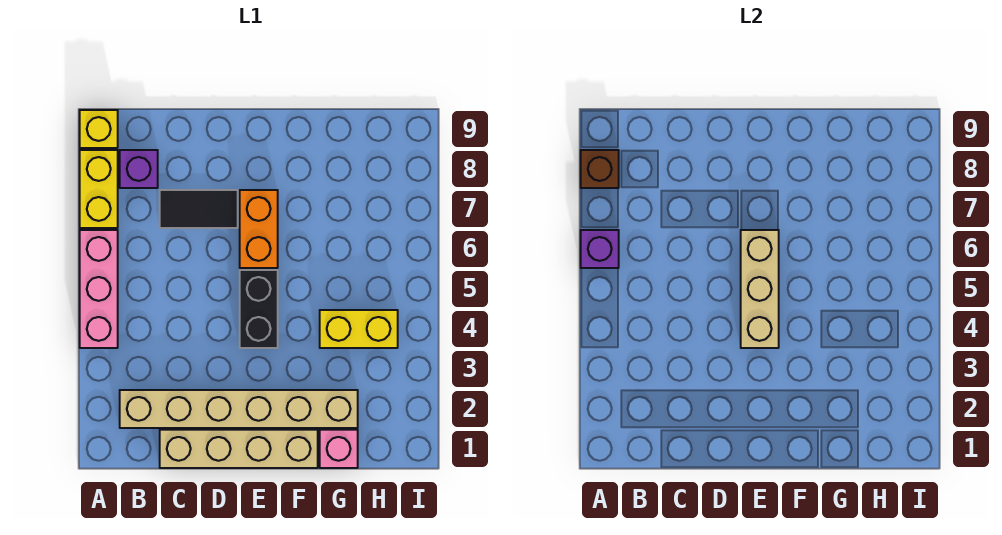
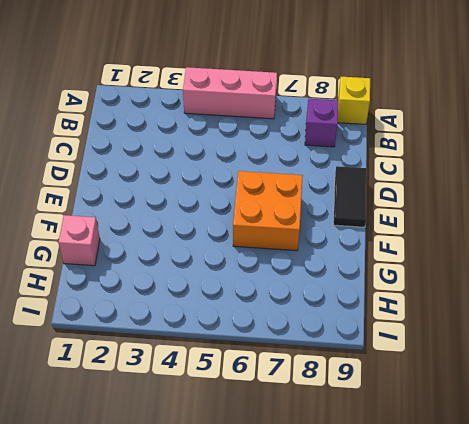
black tile D9:E9 level 1 -> black tile C7:D7 level 1
orange brick E6:F7 level 1 -> orange brick E6:E7 level 1
none -> yellow brick A7:A8 level 1
none -> tan brick B2:G2 level 1
none -> tan brick C1:F1 level 1

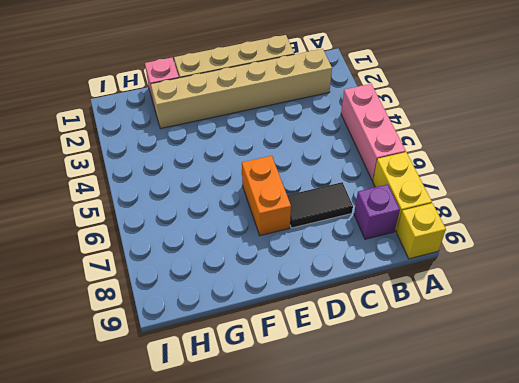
none -> black brick E4:E5 level 1
none -> yellow brick G4:H4 level 1
none -> purple brick A6 level 2

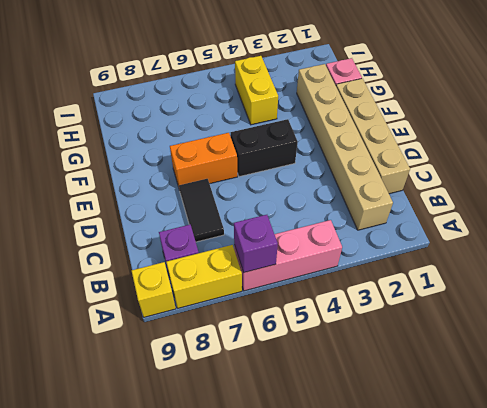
none -> brown brick A8 level 2
none -> tan brick E4:E6 level 2

